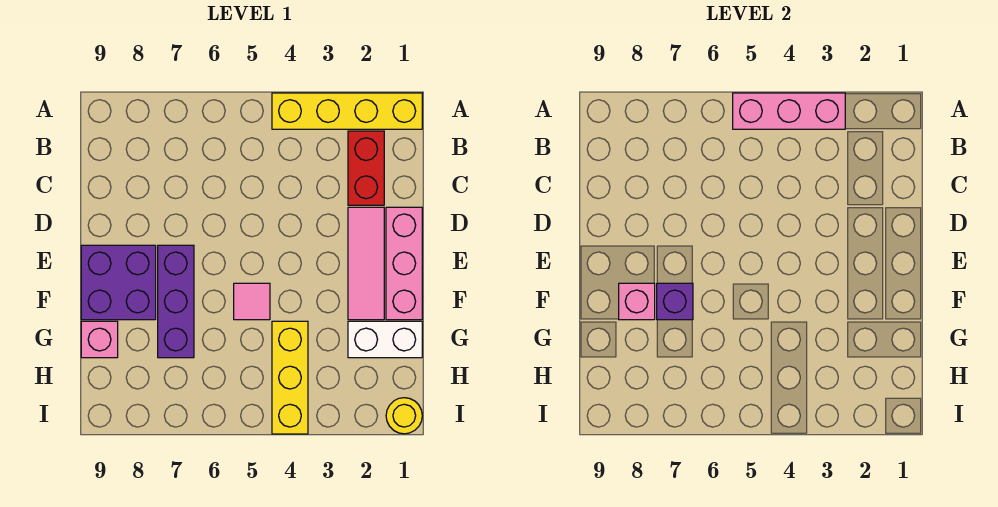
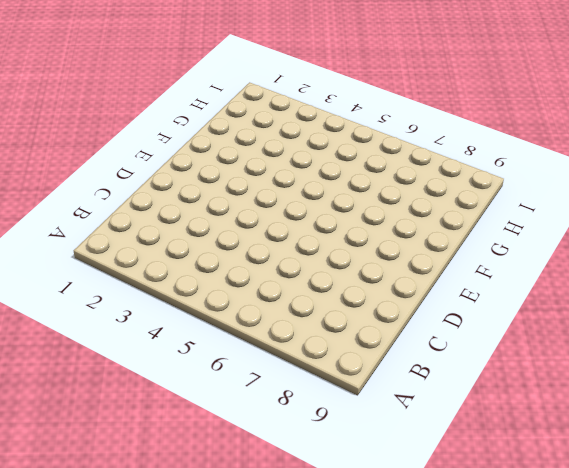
none -> yellow brick A1:A4 level 1
none -> red brick B2:C2 level 1
none -> pink brick D1:F1 level 1

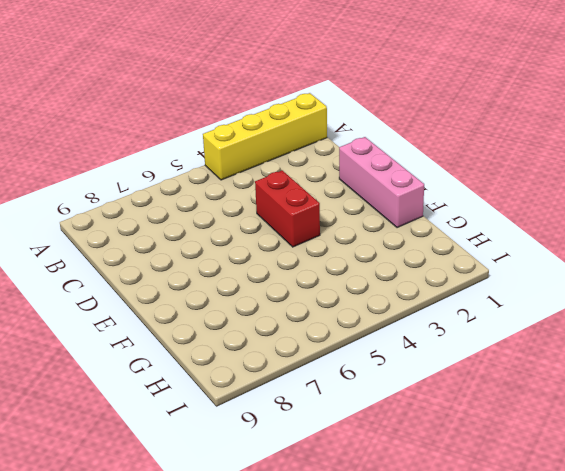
red brick D4:E4 level 1 -> red brick B2:C2 level 1
none -> pink tile D2:F2 level 1
none -> purple brick E7:G7 level 1
none -> purple brick E8:F9 level 1

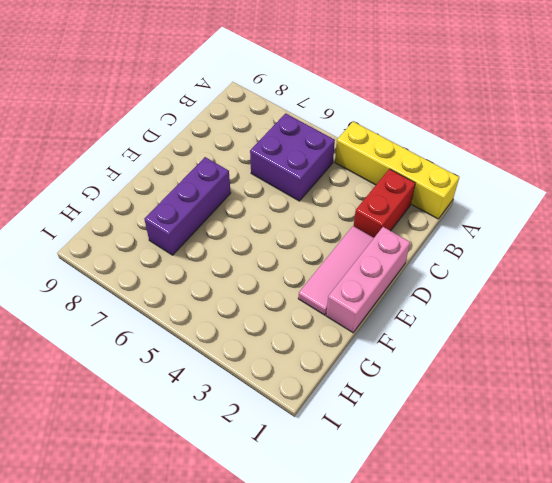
purple brick B5:C6 level 1 -> purple brick E8:F9 level 1
none -> pink tile F5 level 1
none -> white brick G1:G2 level 1
none -> yellow brick G4:I4 level 1

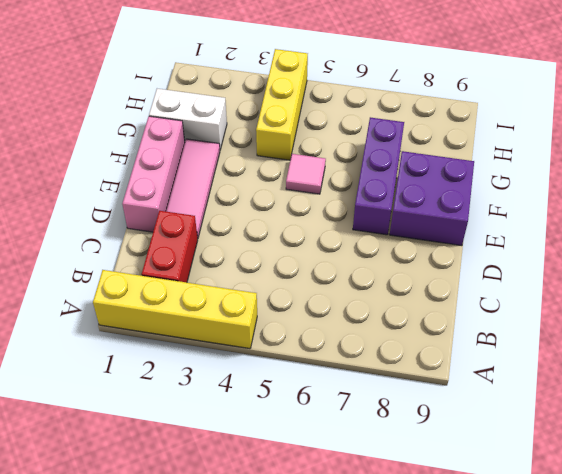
none -> pink brick G9 level 1
none -> yellow round brick I1 level 1
none -> pink brick A3:A5 level 2

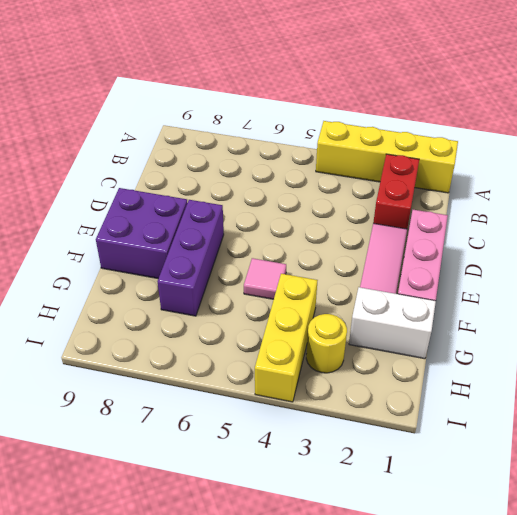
yellow round brick H3 level 1 -> yellow round brick I1 level 1
none -> pink brick G9 level 1
none -> pink brick A3:A5 level 2
none -> purple brick F7 level 2

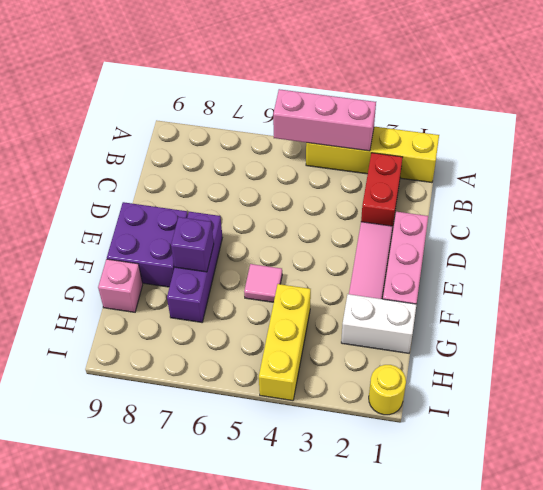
none -> pink brick F8 level 2

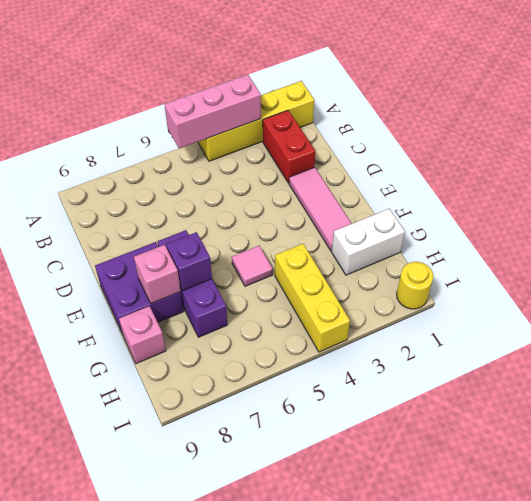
none -> pink brick D1:F1 level 1

